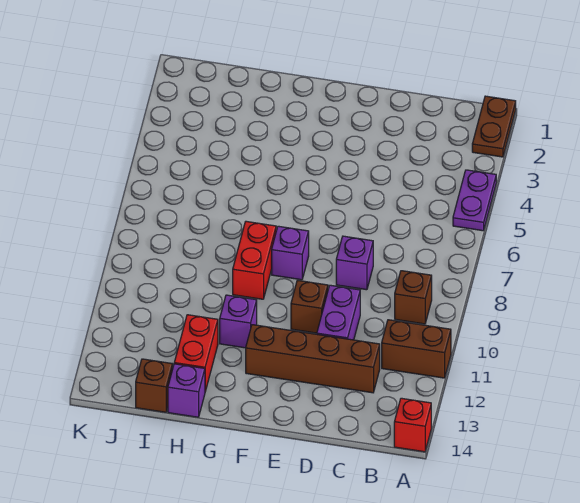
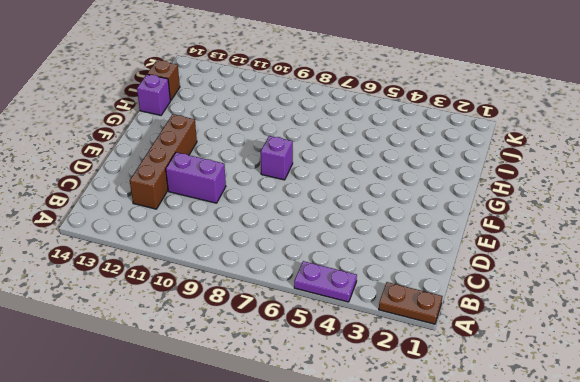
none -> brown brick A11:B11 level 1
none -> red brick A14 level 1
none -> brown brick B9 level 1

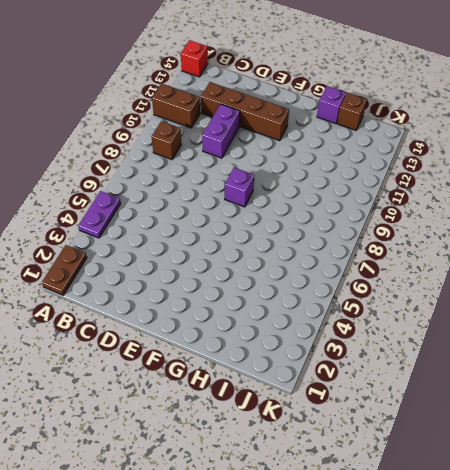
none -> purple brick D8 level 1
none -> brown brick E10 level 1
none -> red brick G8:G9 level 1

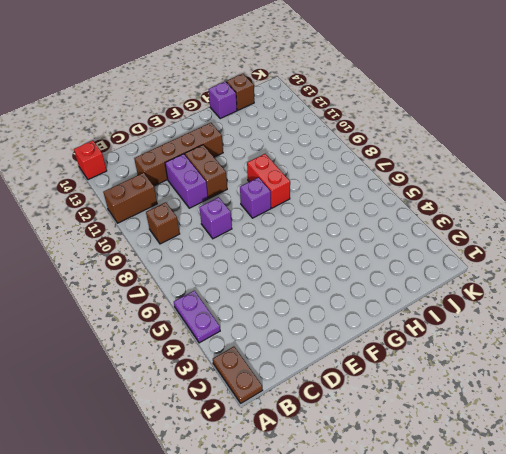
brown brick E10:E11 level 1 -> brown brick E10 level 1
none -> purple brick G11 level 1
none -> red brick H12:H13 level 1

